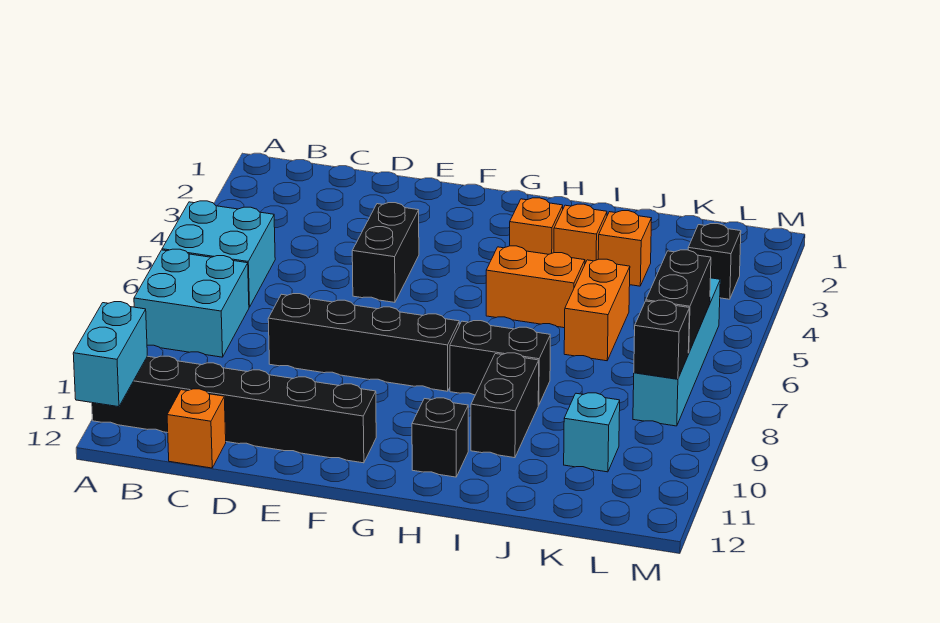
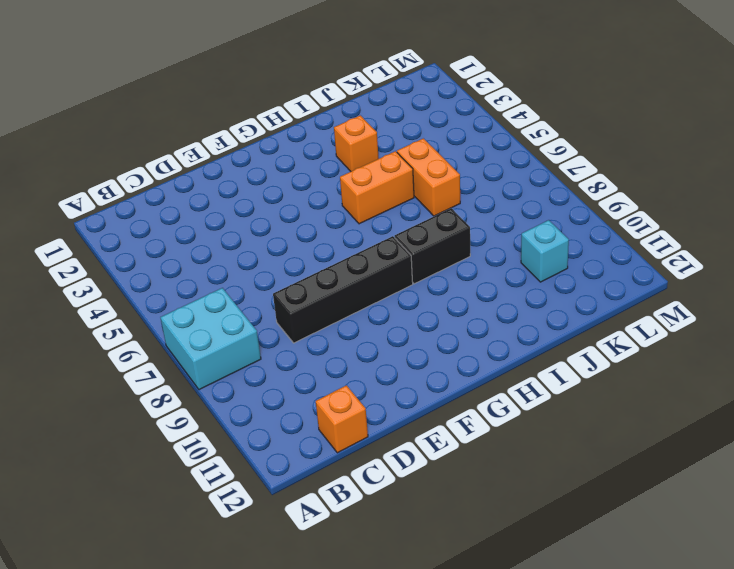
none -> cyan brick A5:B6 level 1
none -> black brick A11:F11 level 1
none -> black brick E4:E5 level 1

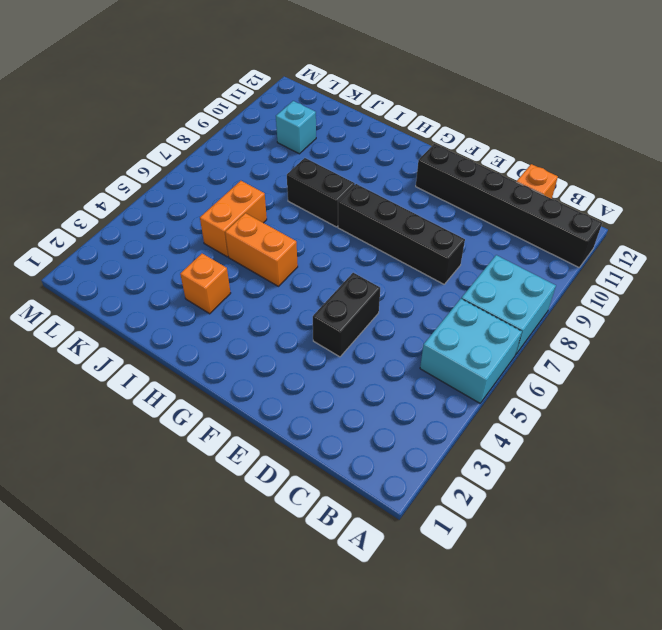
none -> orange brick H3 level 1
none -> black brick H11 level 1
none -> black brick I9:I10 level 1

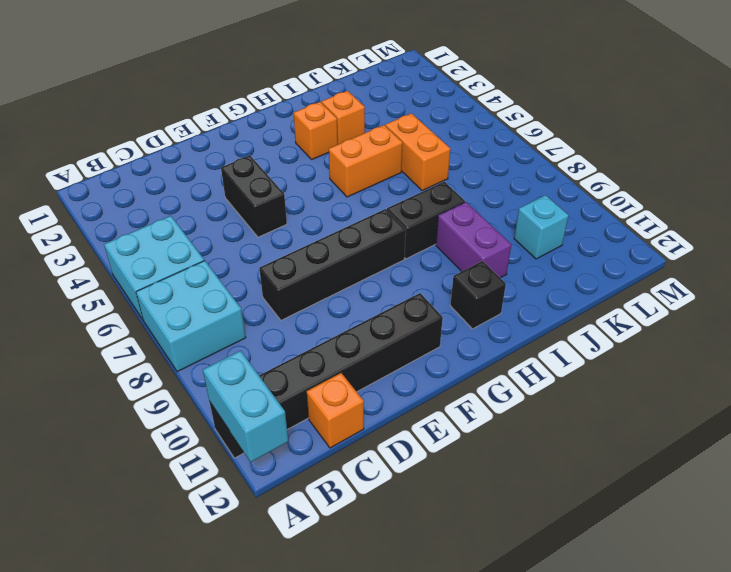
purple brick I9:I10 level 1 -> black brick I9:I10 level 1
none -> orange brick J3 level 1
none -> black brick L3 level 1
none -> cyan brick L5:L8 level 1

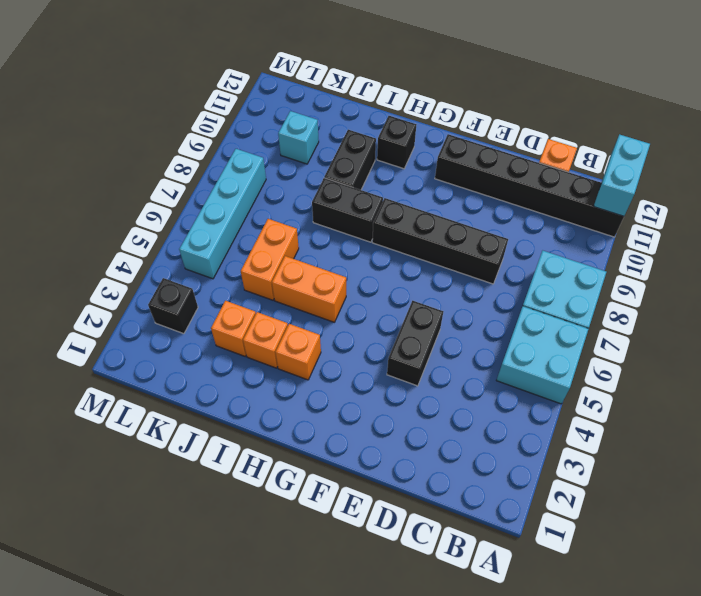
none -> black brick L6:L7 level 2
none -> black brick L8 level 2

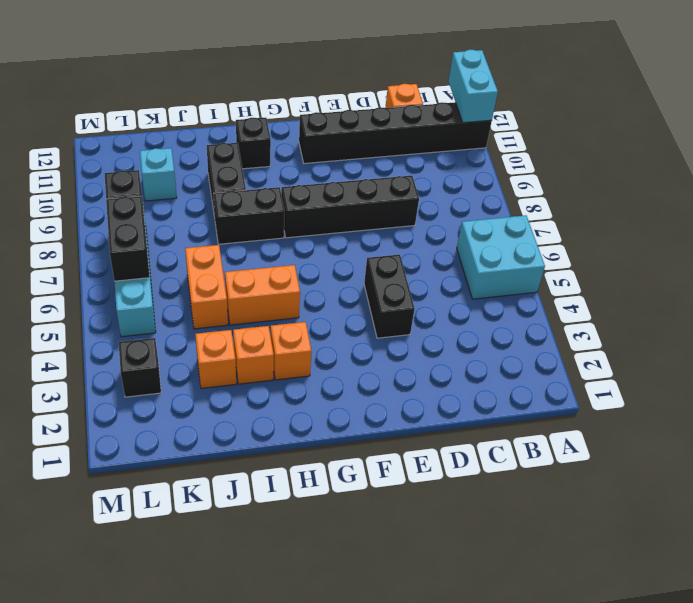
none -> cyan brick A7:B8 level 1

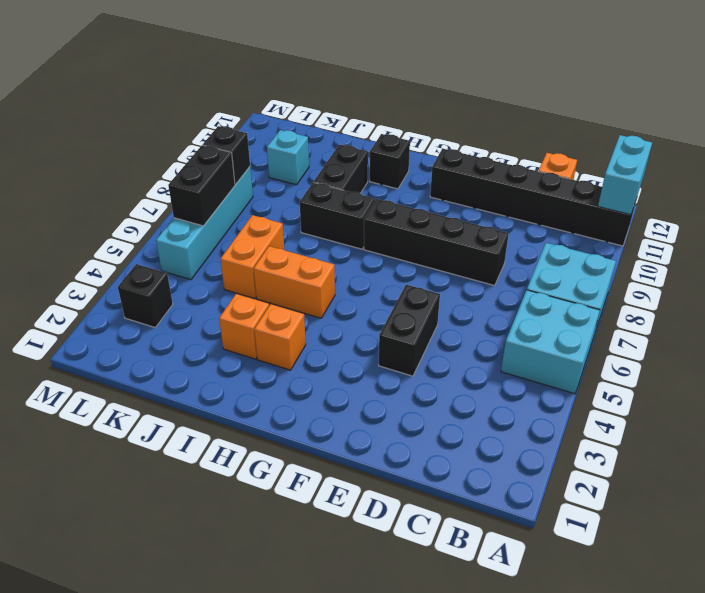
none -> orange brick J3 level 1

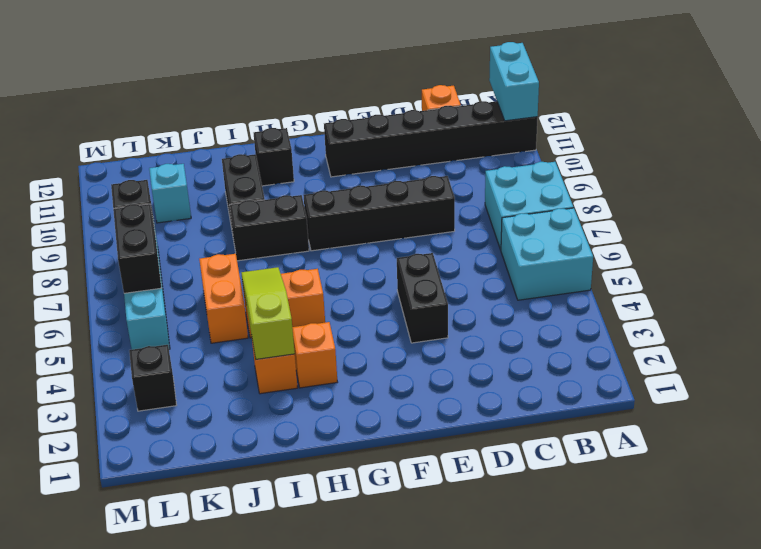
lime slope I3:I5 level 2 top 3 -> none
none -> orange brick J3 level 1

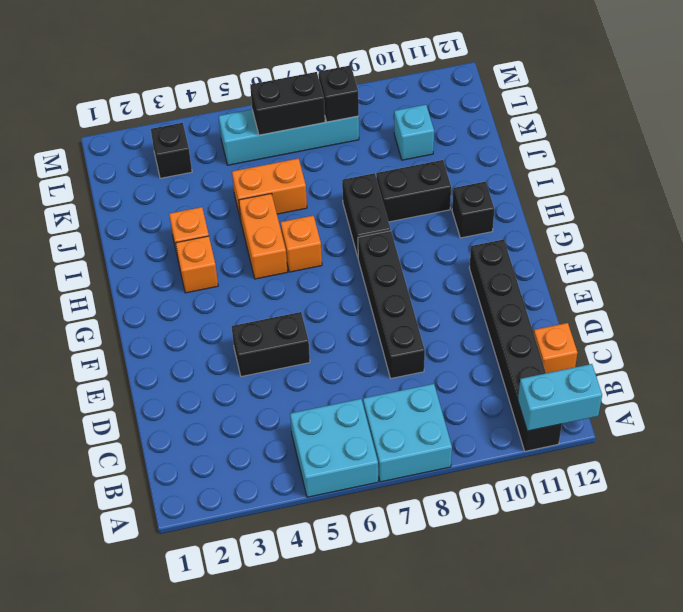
orange brick H6 level 1 -> orange brick J3 level 1

